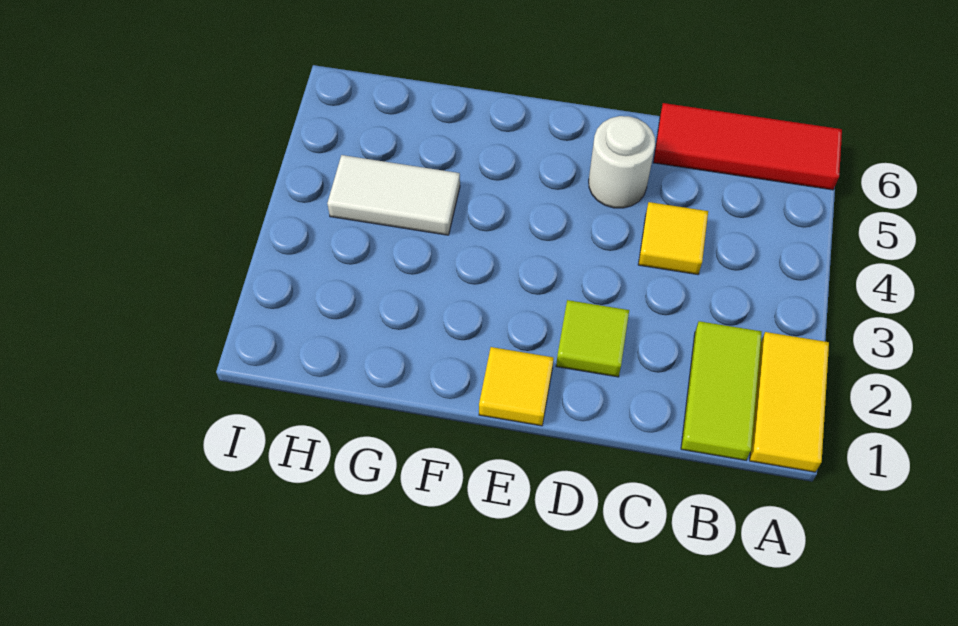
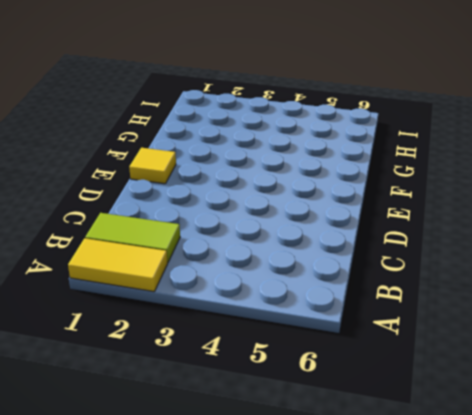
none -> red tile A6:C6 level 1
none -> yellow tile C4 level 1

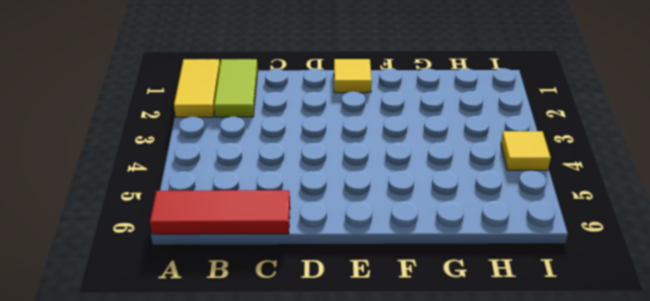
yellow tile I4 level 1 -> yellow tile C4 level 1
none -> lime tile D2 level 1
none -> white round brick D5 level 1

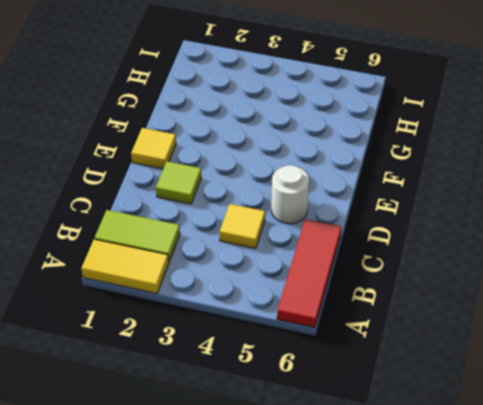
none -> white tile G4:H4 level 1

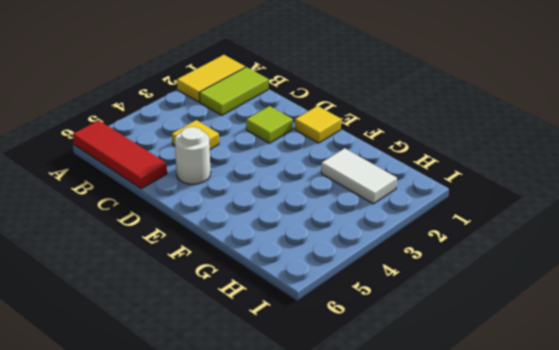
white tile G2:H2 level 1 -> white tile G4:H4 level 1

